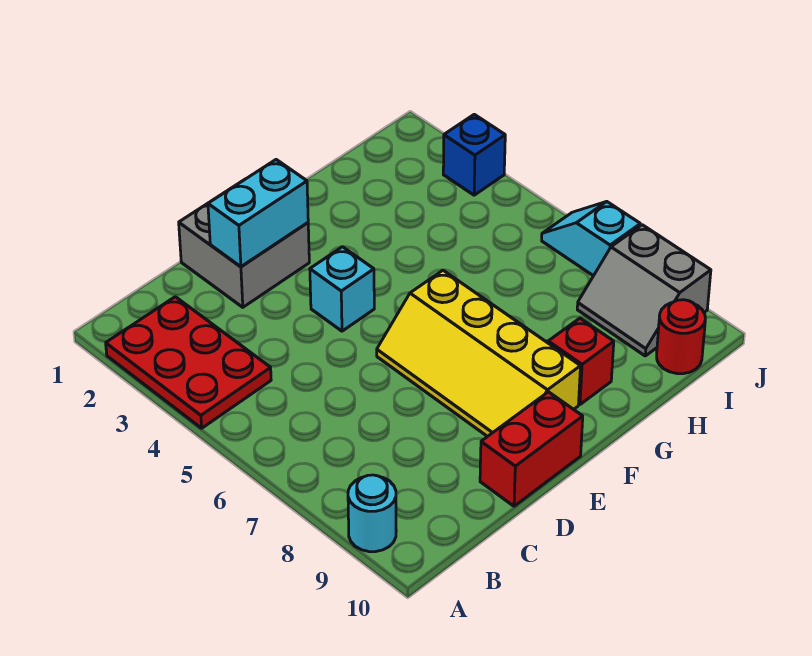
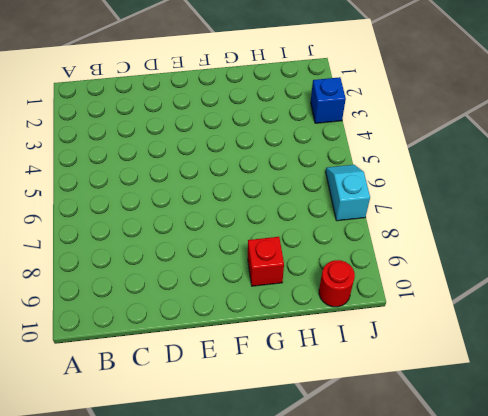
none -> red plate A2:B4 level 1
none -> cyan round brick A9 level 1
none -> grey brick D1:E2 level 1

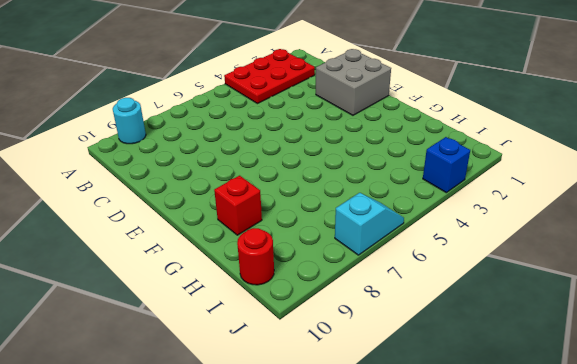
none -> red brick D10:E10 level 1
none -> cyan brick E4 level 1
none -> yellow slope E6:F9 level 1 top F

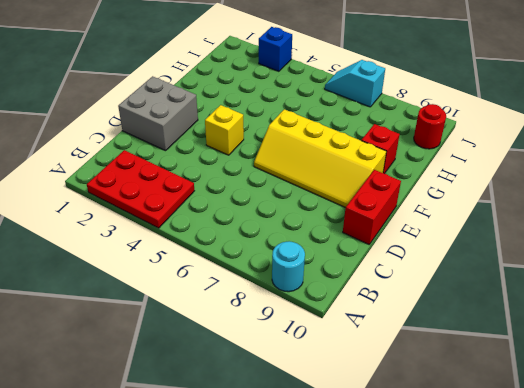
yellow brick E4 level 1 -> cyan brick E4 level 1
none -> grey slope I8:J9 level 1 top J
none -> cyan brick D2:E2 level 2

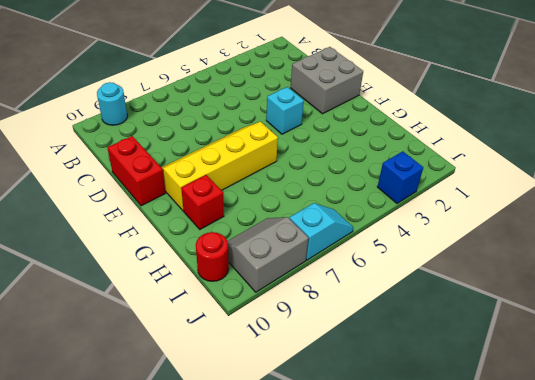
none -> red plate A2:B4 level 1
none -> cyan brick D2:E2 level 2

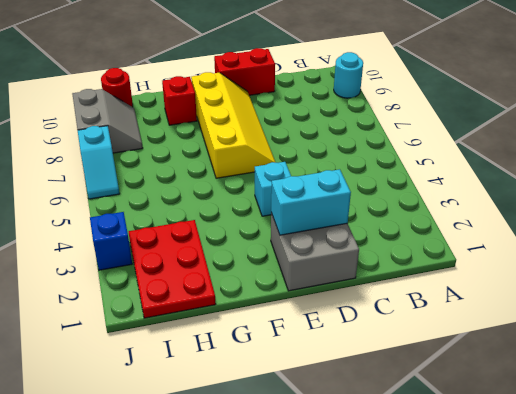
red plate H1:I3 level 1 -> red plate A2:B4 level 1

